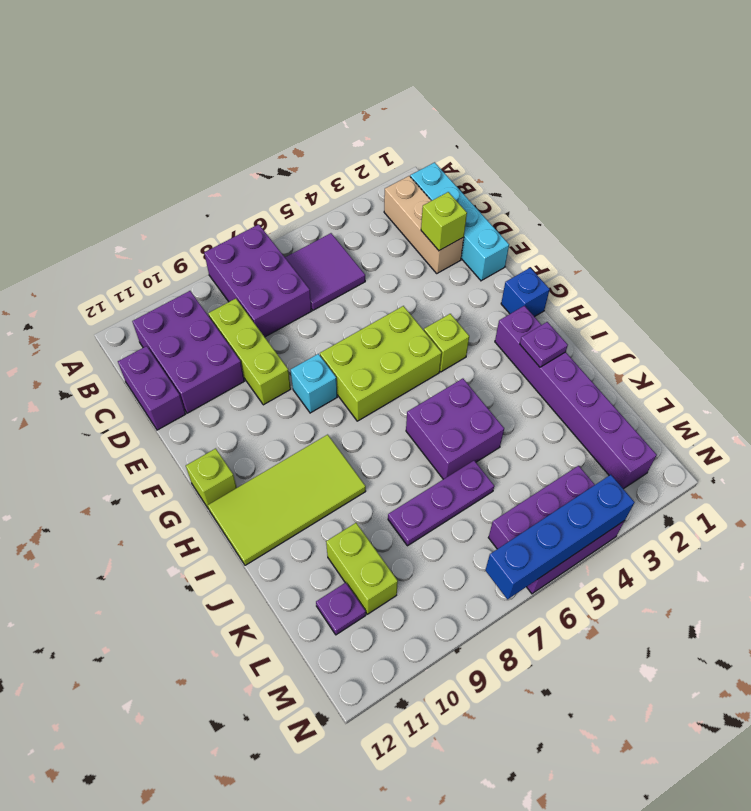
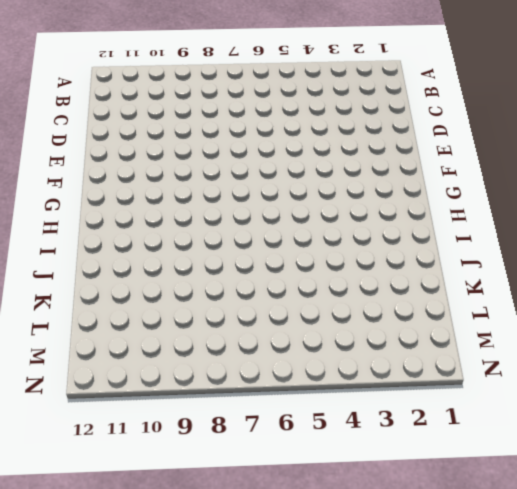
none -> purple brick A7:C8 level 1
none -> cyan brick B1:E1 level 1
none -> tan brick B2:D2 level 1

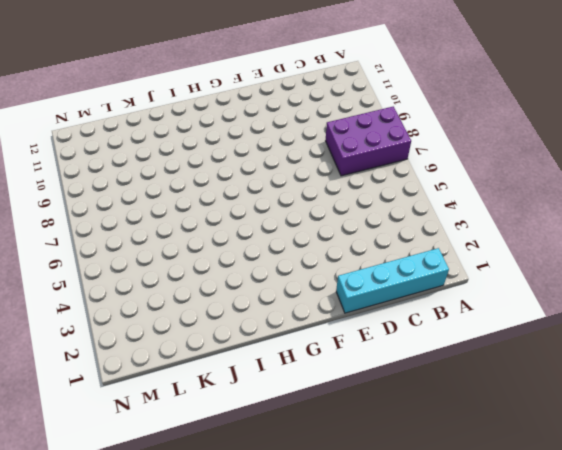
none -> tan brick B2:D2 level 1
none -> purple tile B5:C6 level 1
none -> purple brick B10:D11 level 1

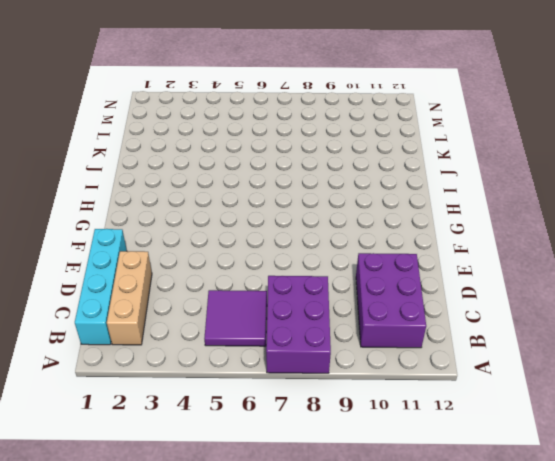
none -> lime brick C9:E9 level 1
none -> purple brick C12:D12 level 1
none -> lime brick F5:G7 level 1

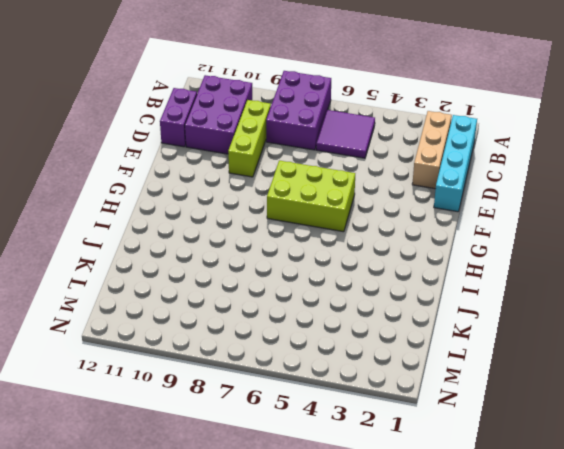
none -> cyan brick F8 level 1
none -> blue brick G1 level 1
none -> lime brick G4 level 1

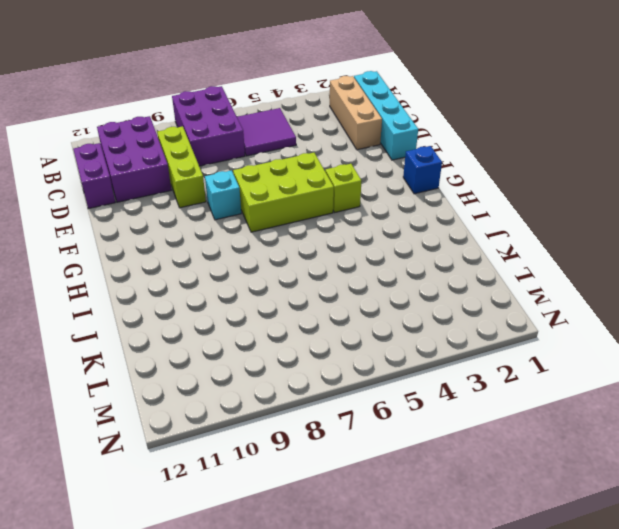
none -> lime brick G12 level 1
none -> purple brick H2:M2 level 1
none -> lime tile H9:I12 level 1

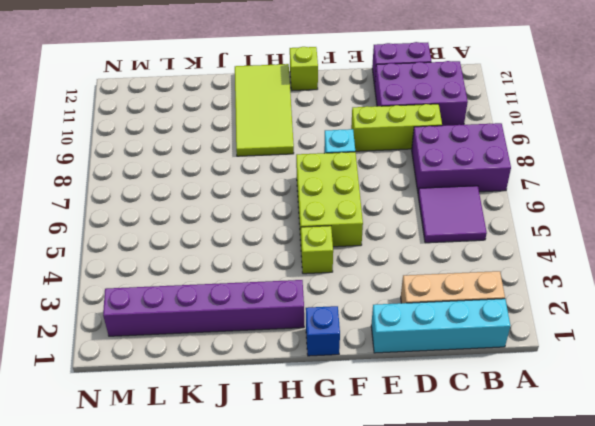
none -> purple brick I5:J6 level 1
none -> purple plate K6:K8 level 1
none -> lime brick K10:L10 level 1

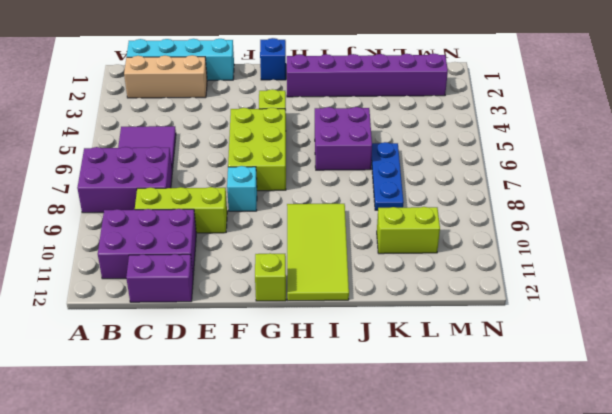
blue plate K6:K8 level 1 -> purple plate K6:K8 level 1
none -> purple plate L11 level 1
none -> purple brick M4:N6 level 1
none -> lime brick D2 level 2

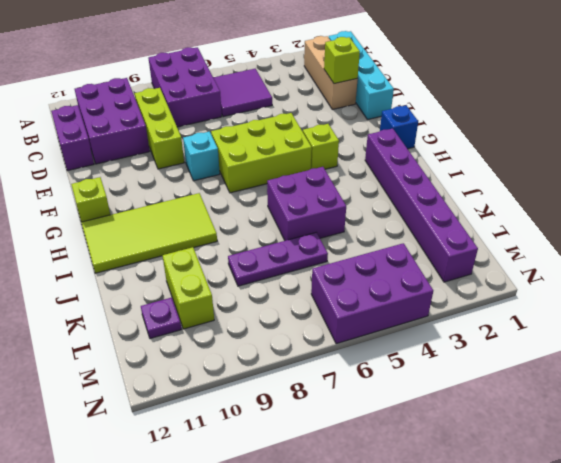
none -> purple plate I2 level 2
none -> blue brick N4:N7 level 2

